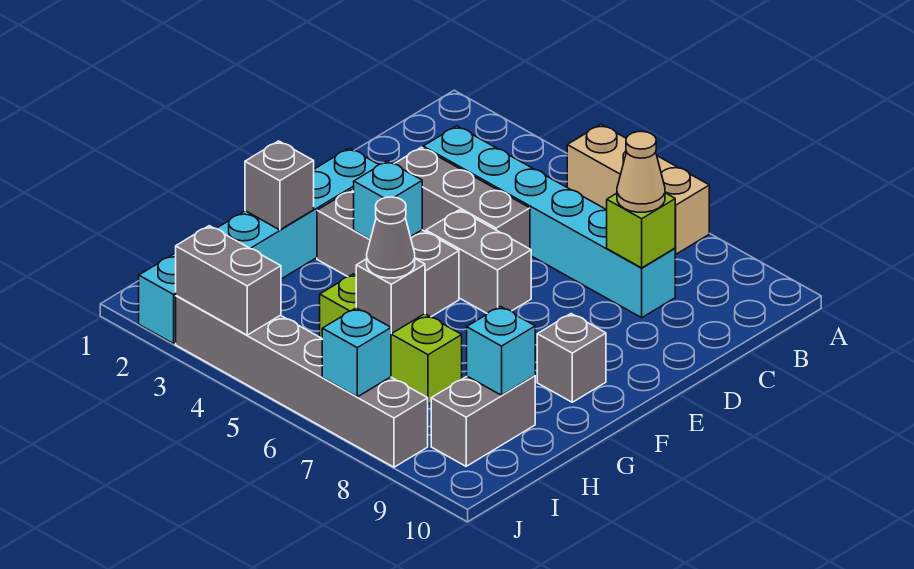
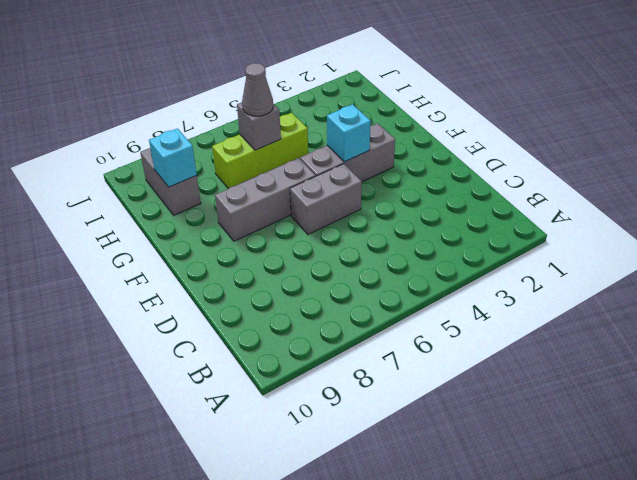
grey brick F6:F8 level 1 -> grey brick D3:D5 level 1
none -> tan brick A5:A7 level 1
none -> cyan brick C3:C8 level 1
none -> cyan brick E2:J2 level 1

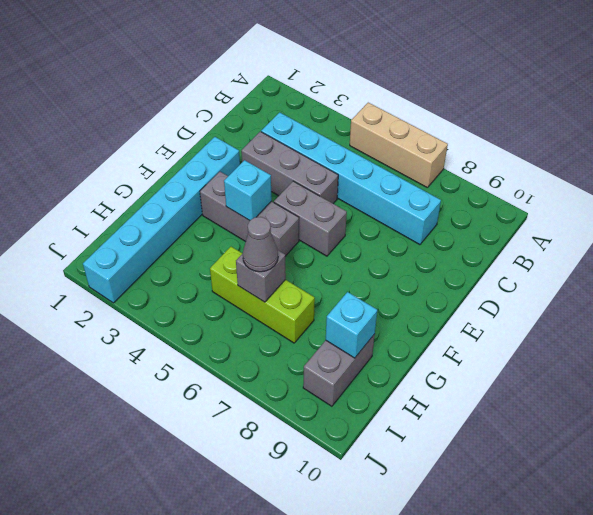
none -> grey brick F9 level 1
none -> grey brick J3:J8 level 1
none -> lime brick C8 level 2

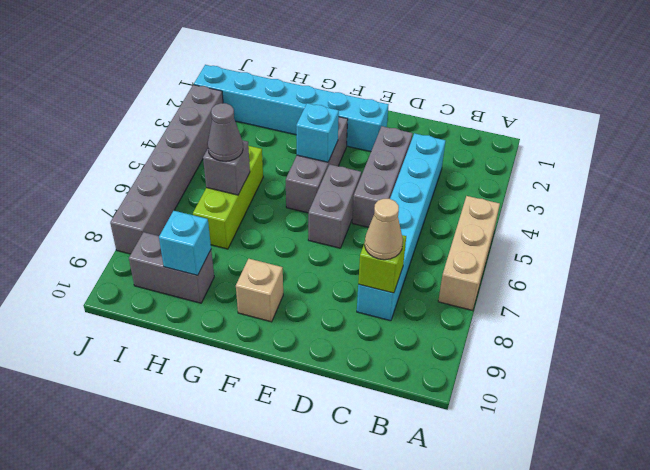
tan brick F9 level 1 -> grey brick F9 level 1
none -> grey brick G2 level 2
none -> grey brick J3:J4 level 2
none -> cyan brick J7 level 2

